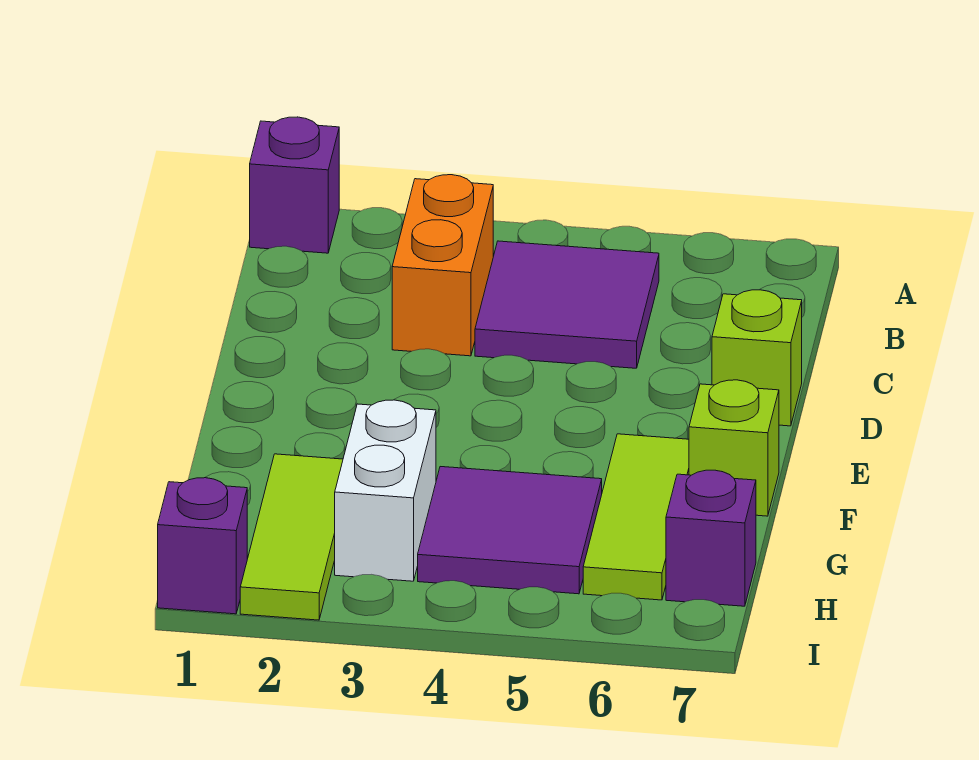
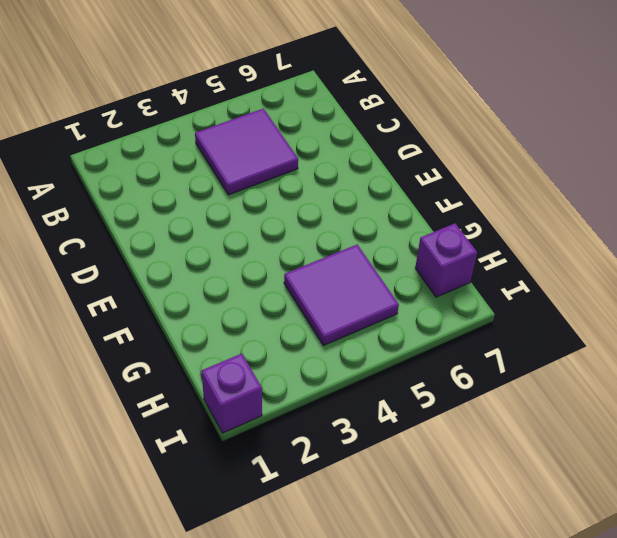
none -> purple brick A1 level 1
none -> orange brick B3:C3 level 1

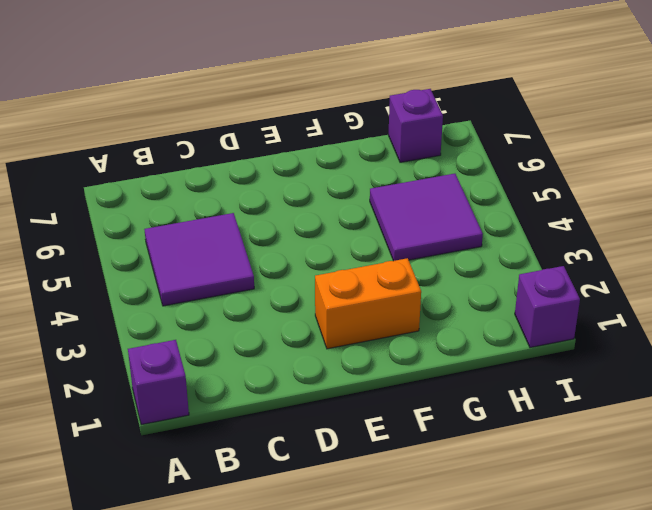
orange brick E2:F2 level 1 -> orange brick B3:C3 level 1
none -> lime brick D7 level 1
none -> lime tile F6:H6 level 1

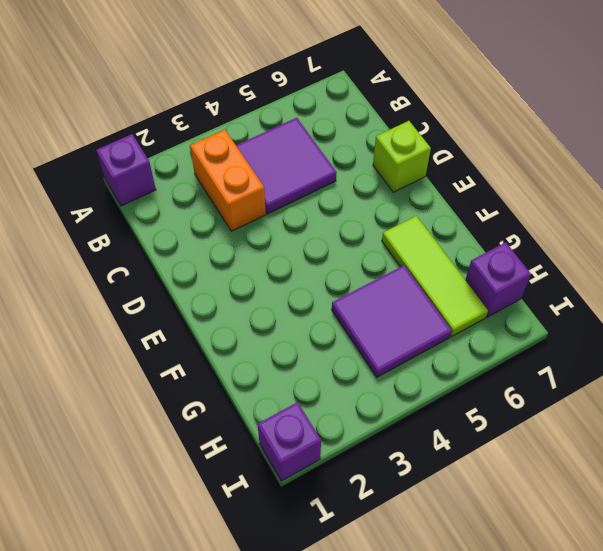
none -> lime brick F7 level 1
none -> lime tile G2:I2 level 1

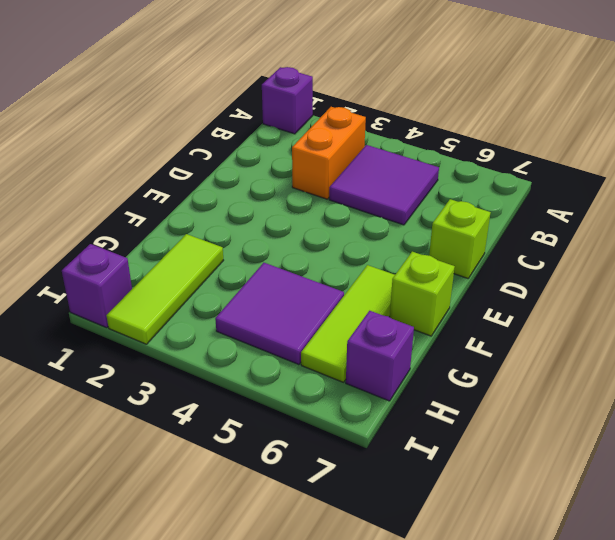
none -> white brick G3:H3 level 1

